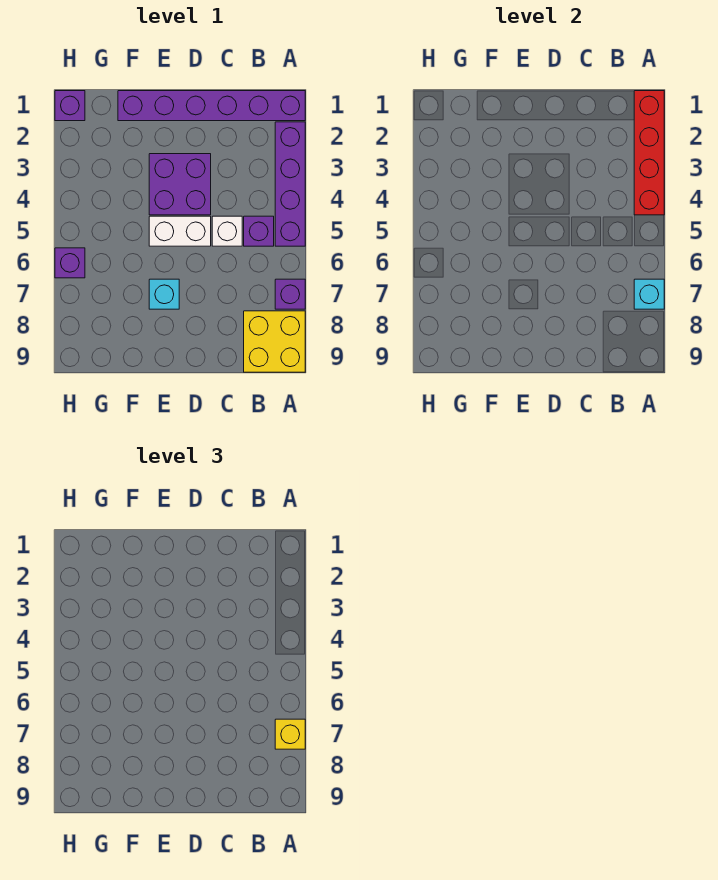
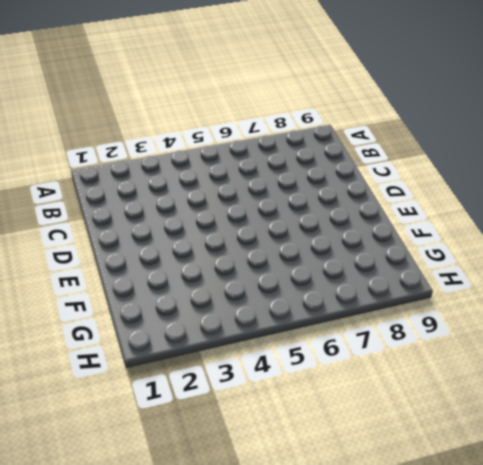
none -> purple brick A1:F1 level 1
none -> purple brick A2:A5 level 1
none -> purple brick A7 level 1

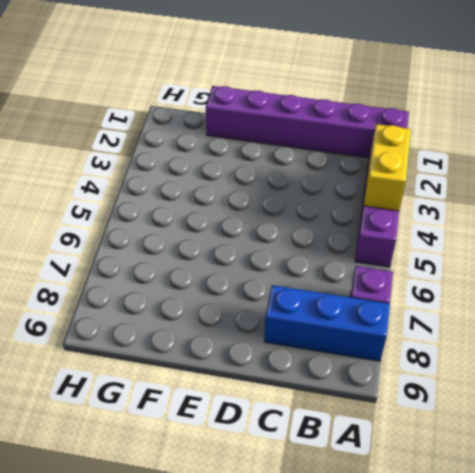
yellow brick A3:A4 level 2 -> red brick A1:A4 level 2
blue brick A8:C8 level 1 -> yellow brick A8:B9 level 1
none -> purple brick B5 level 1
none -> white brick C5 level 1
none -> purple brick D3:E4 level 1

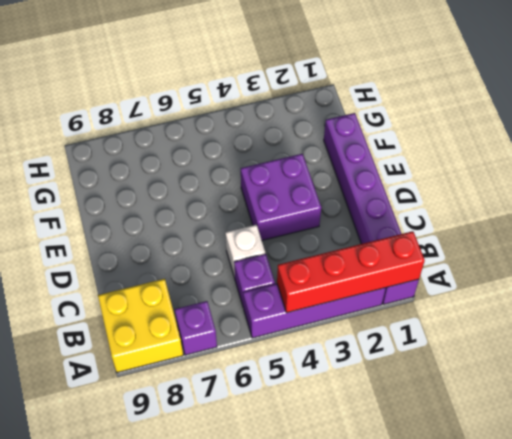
none -> white brick D5:E5 level 1
none -> cyan brick E7 level 1
none -> purple brick H1 level 1

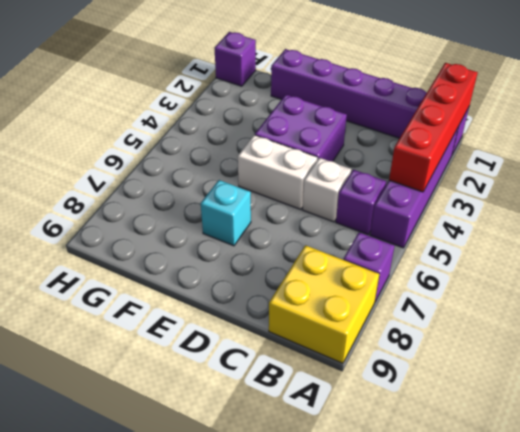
none -> purple brick H6 level 1
none -> cyan brick A7 level 2
none -> yellow brick A7 level 3

